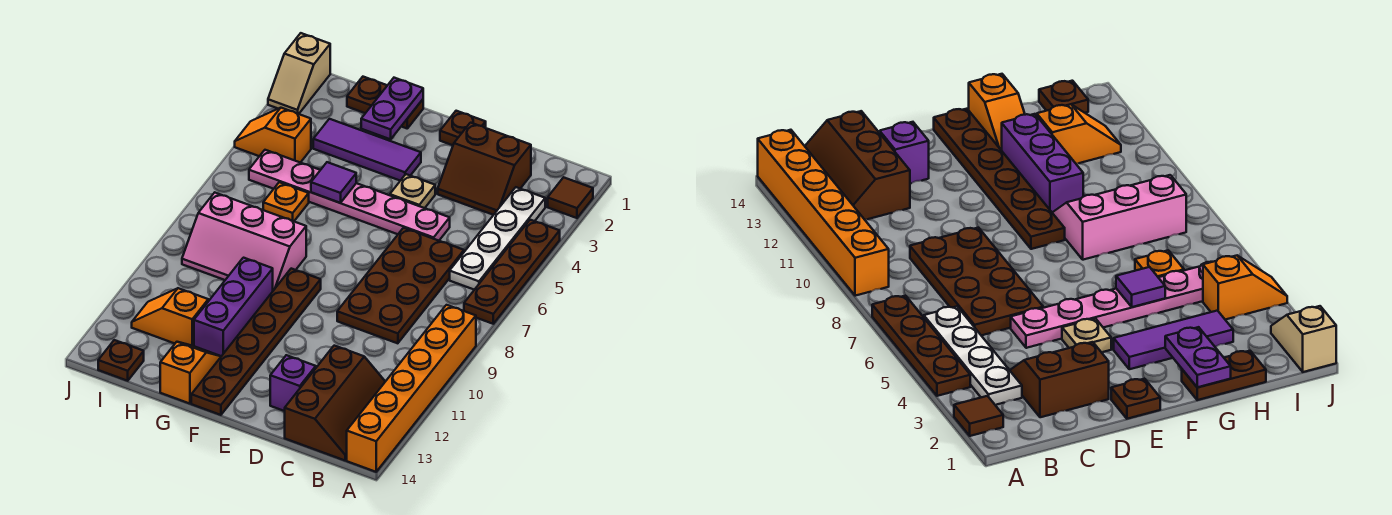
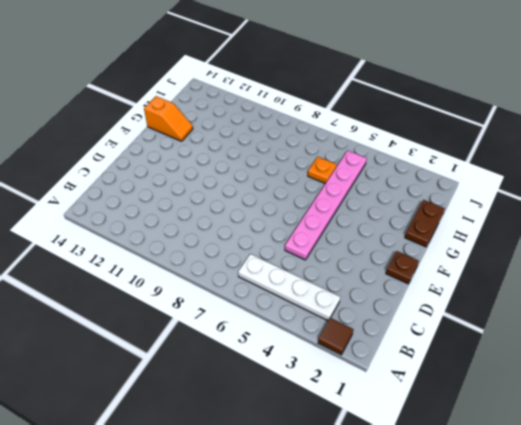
none -> brown plate A4:A7 level 1
none -> orange brick A9:A14 level 1
none -> brown slope B12:C14 level 1 top C

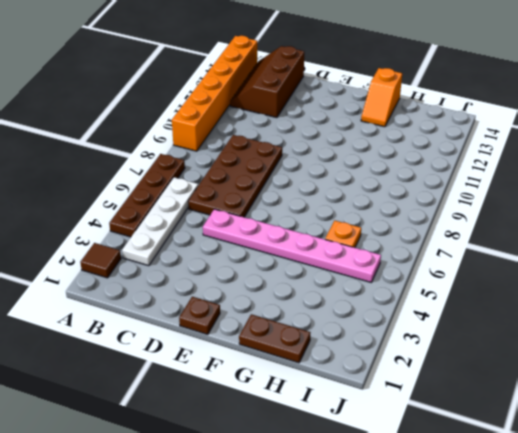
none -> brown slope C2:D3 level 1 top 2
none -> purple brick D13 level 1
none -> tan plate E4 level 1

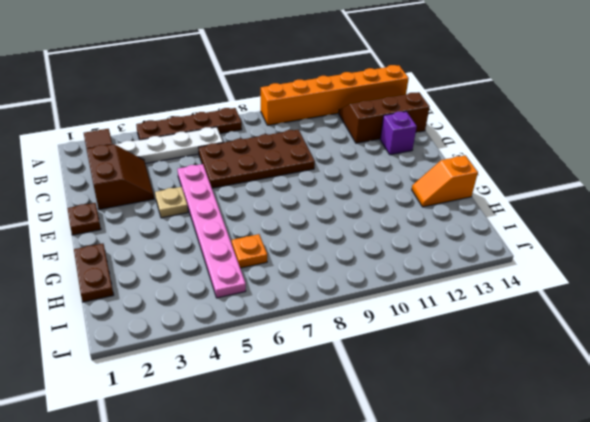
none -> purple tile F3:H3 level 1
none -> brown plate F9:F14 level 1
none -> pink slope G8:I9 level 1 top 8

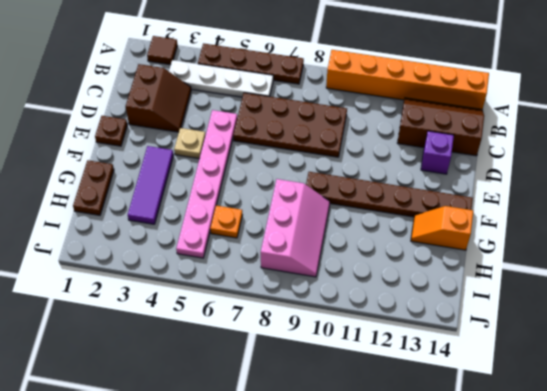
none -> purple brick G10:G12 level 1
none -> orange slope H12:I12 level 1 top H
none -> orange slope I4:J4 level 1 top I

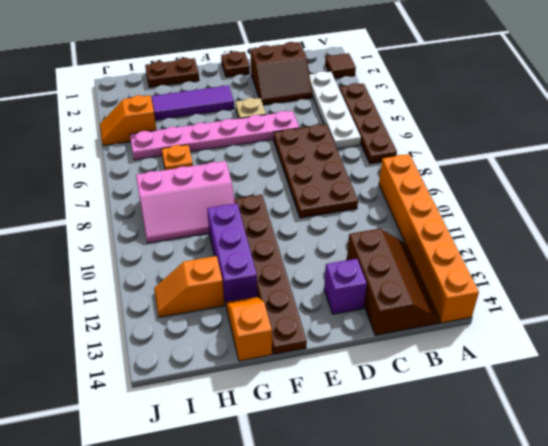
none -> brown plate I14 level 1
none -> tan slope J1:J2 level 1 top 1
none -> purple plate G1:G2 level 2

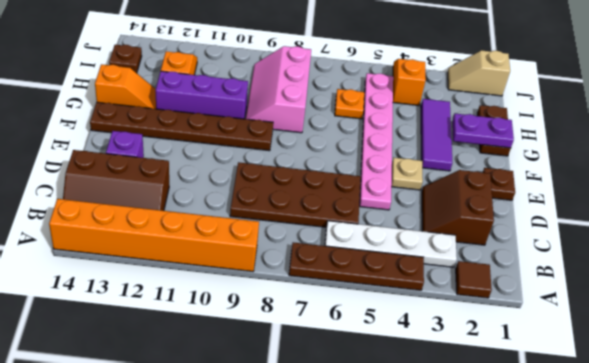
none -> purple tile G5 level 2

